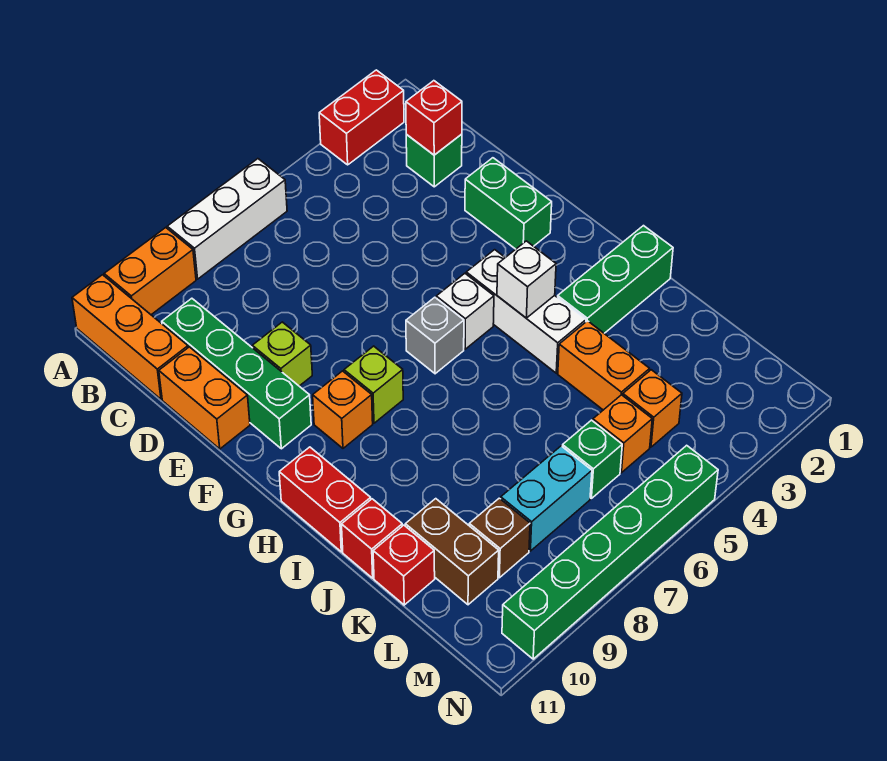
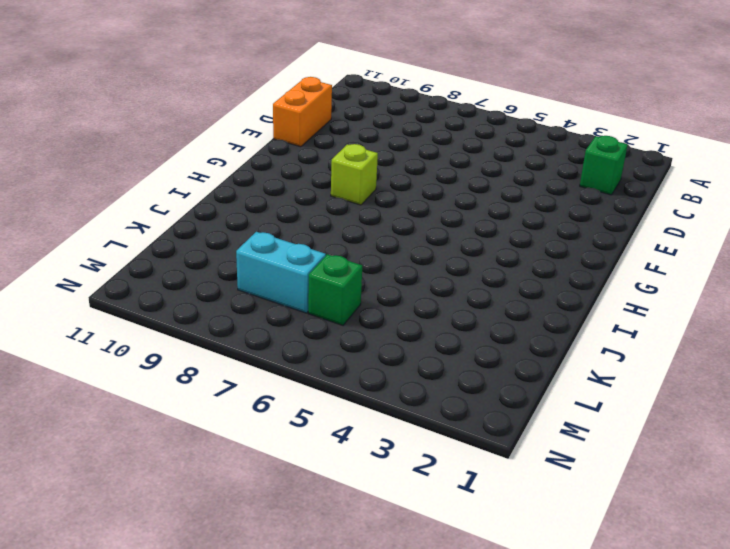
none -> red brick A2:A3 level 1
none -> white brick A6:A8 level 1
none -> orange brick A9:A10 level 1

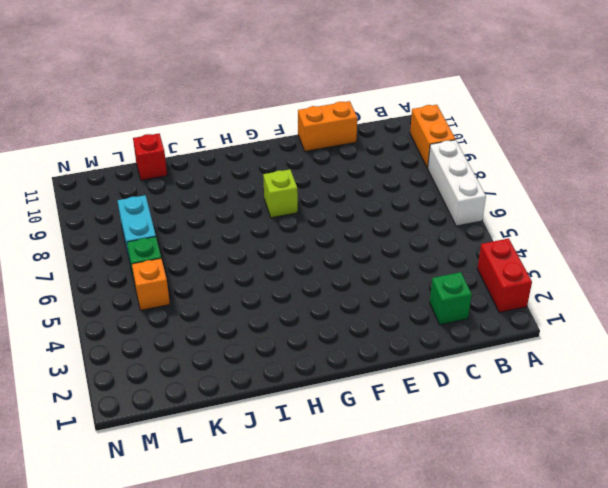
none -> orange brick A11:C11 level 1
none -> green brick C10:F10 level 1
none -> green brick E2:F2 level 1

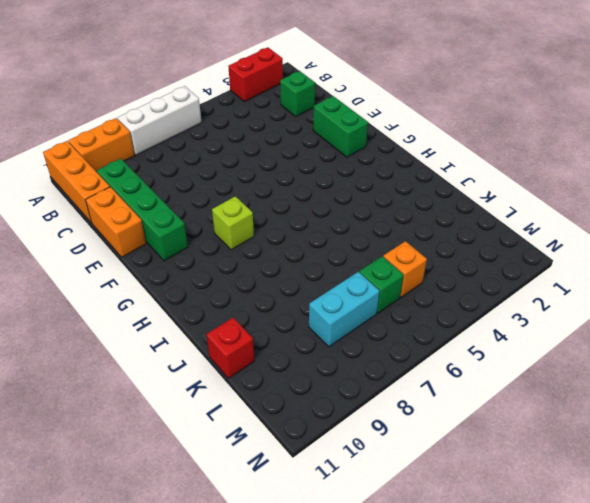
none -> lime brick E9 level 1
none -> white brick G4:I4 level 1
none -> white brick G5 level 1

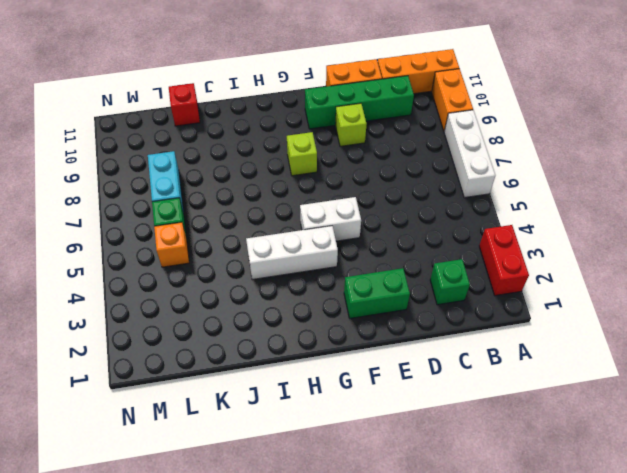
white brick F5:G5 level 1 -> white brick G5 level 1
none -> grey brick G6 level 1
none -> orange brick G9 level 1
none -> red brick H11:I11 level 1

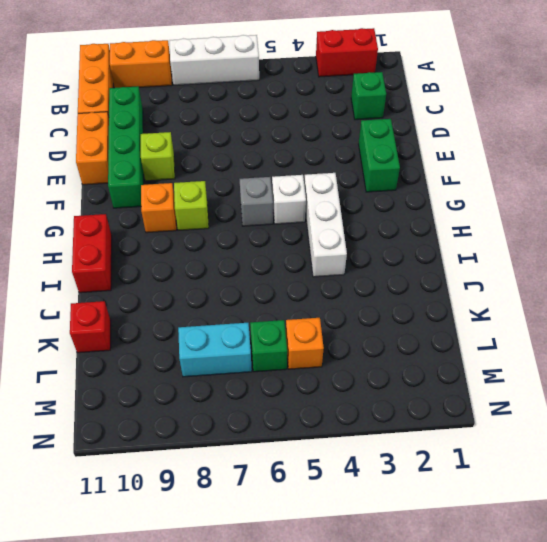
none -> green brick I1:I3 level 1
none -> orange brick J4:K4 level 1
none -> red brick J11 level 1

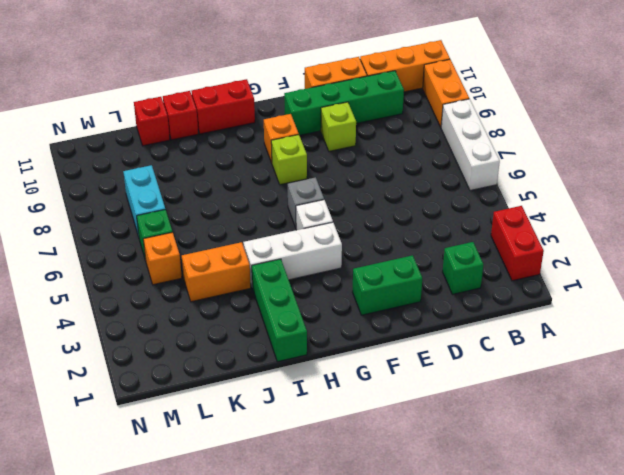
none -> brown brick K10:L10 level 1
none -> orange brick L4 level 1
none -> brown brick L9 level 1

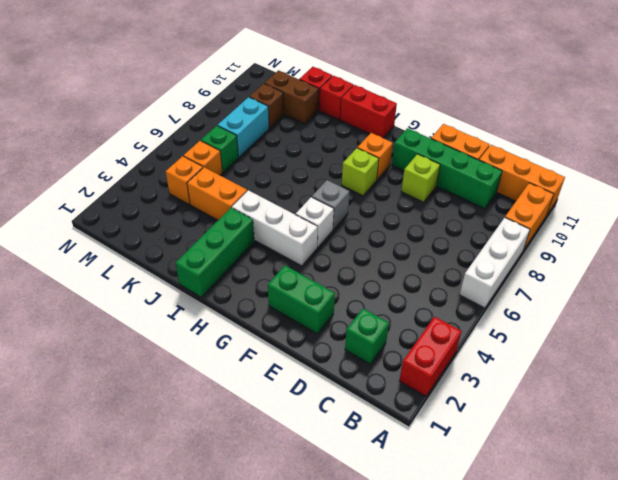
none -> green brick N5:N10 level 1
none -> red brick C2 level 2
none -> white brick H4 level 2

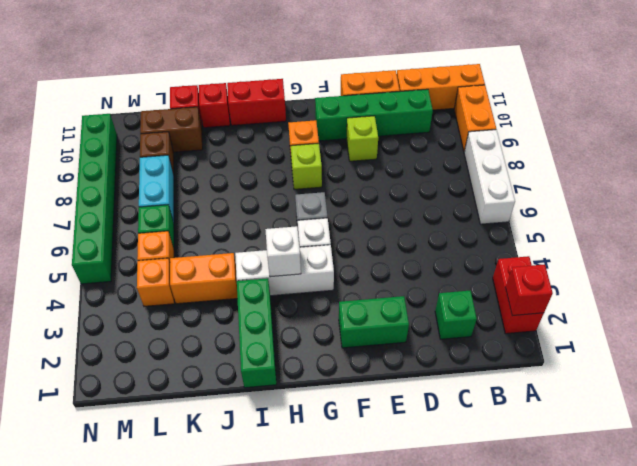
red brick A2 level 2 -> red brick C2 level 2

